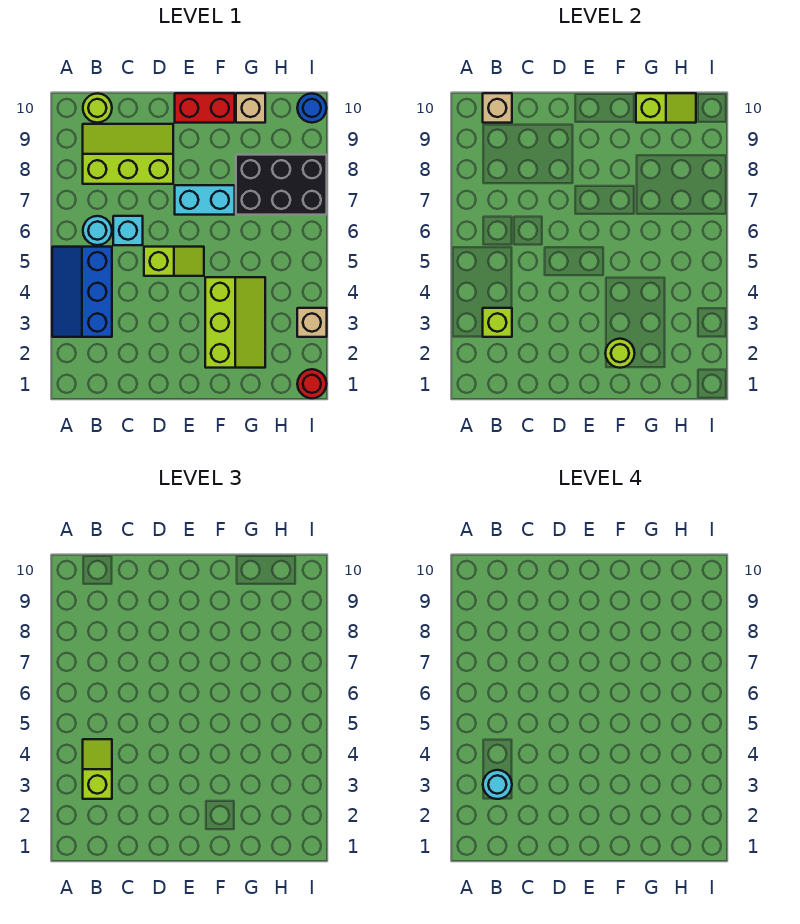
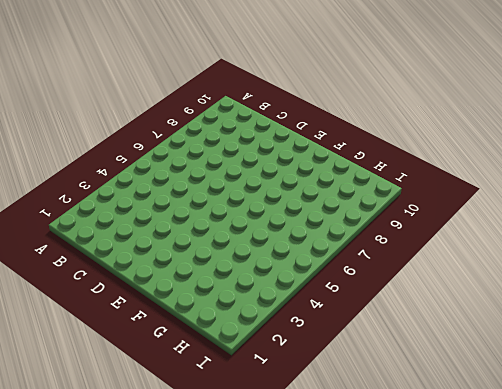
none -> blue slope A3:B5 level 1 top B
none -> cyan round brick B6 level 1
none -> lime slope B8:D9 level 1 top 8

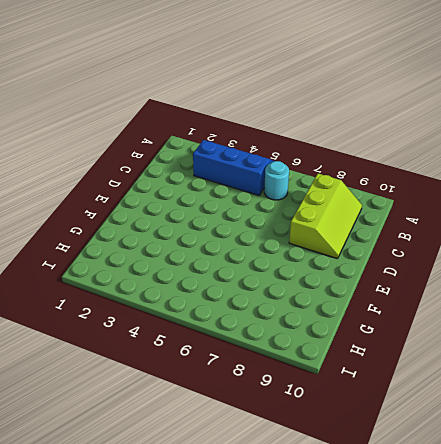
none -> lime round brick B10 level 1
none -> cyan brick C6 level 1
none -> lime slope D5:E5 level 1 top D

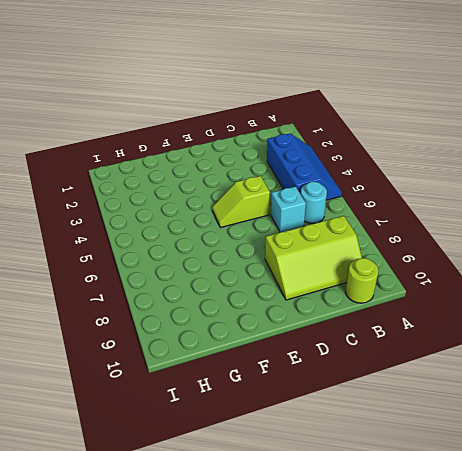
none -> cyan brick E7:F7 level 1
none -> red brick E10:F10 level 1
none -> lime slope F2:G4 level 1 top F

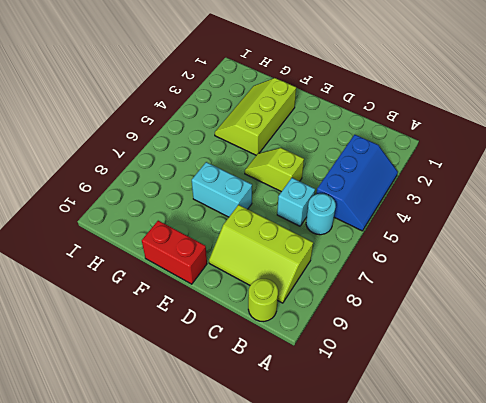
none -> black brick G7:I8 level 1
none -> tan brick G10 level 1
none -> red round brick I1 level 1

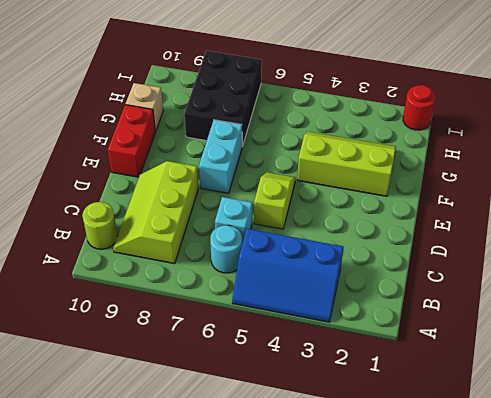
none -> tan brick I3 level 1
none -> blue round brick I10 level 1
none -> lime brick B3 level 2

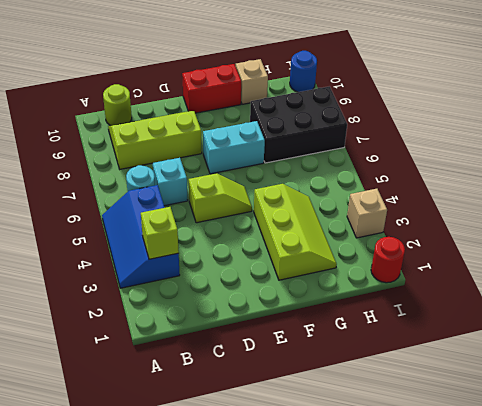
none -> tan brick B10 level 2
none -> lime round brick F2 level 2
none -> lime slope G10:H10 level 2 top G

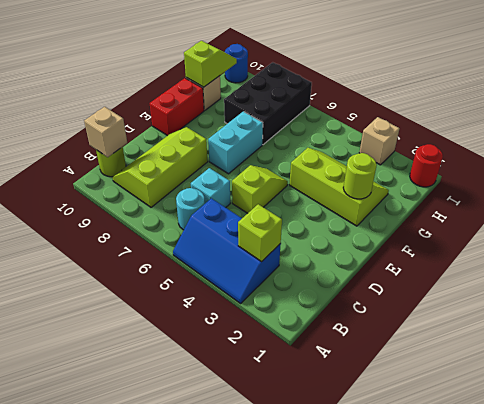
none -> lime slope B3:B4 level 3 top 3
none -> cyan round brick B3 level 4

